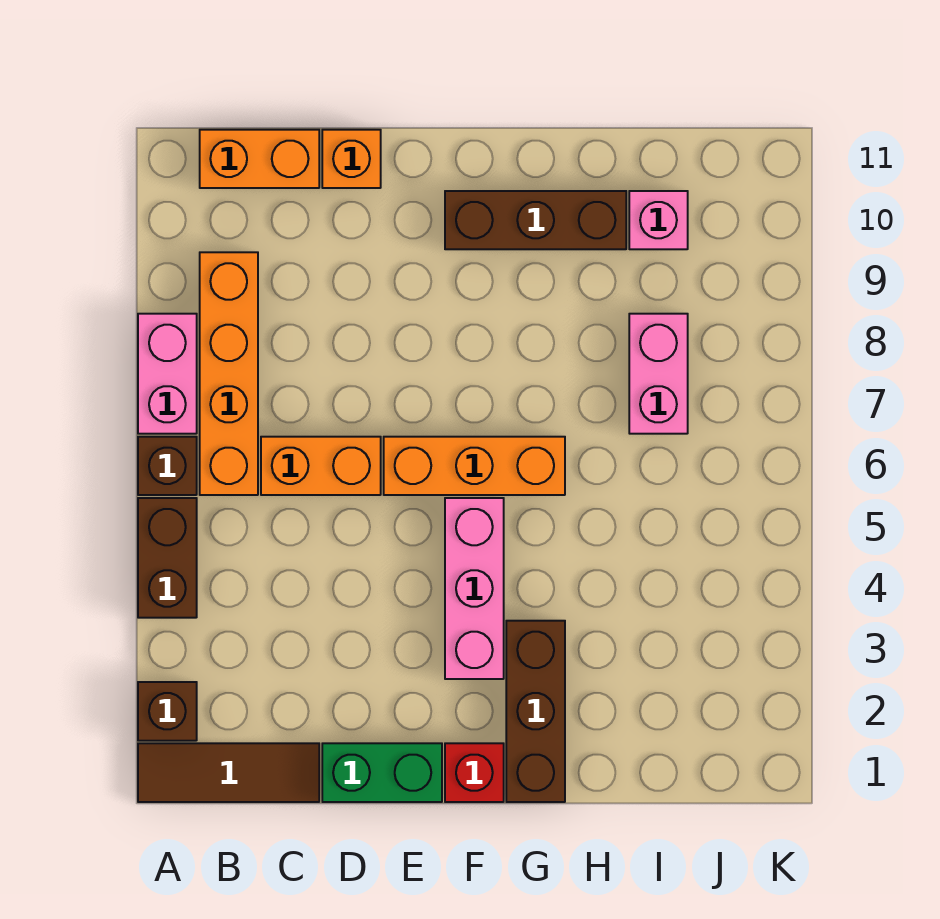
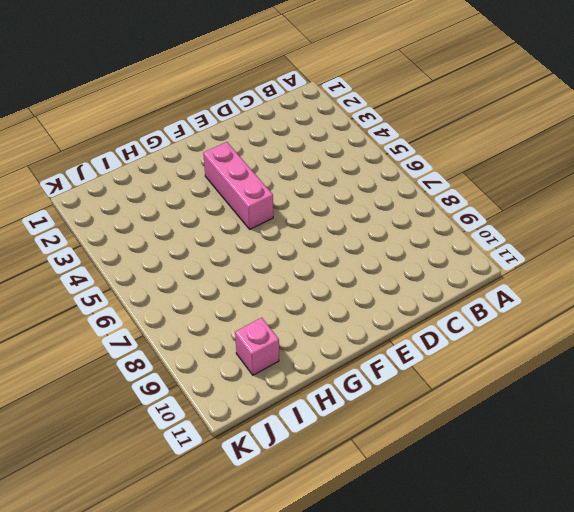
none -> brown tile A1:C1 level 1
none -> brown brick A2 level 1
none -> brown brick A4:A5 level 1

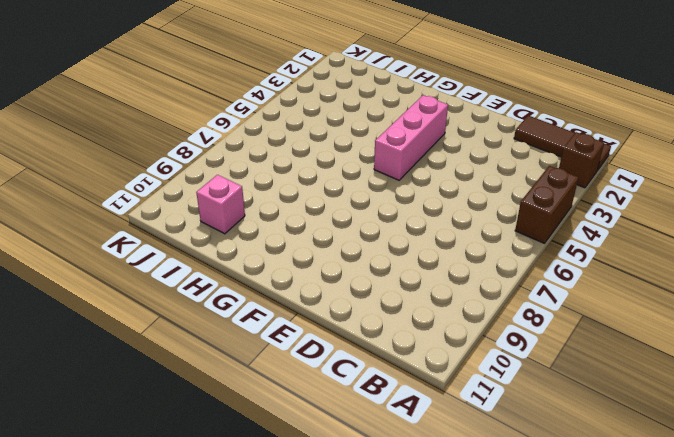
none -> brown brick A6 level 1
none -> pink brick A7:A8 level 1
none -> orange brick B6:B9 level 1

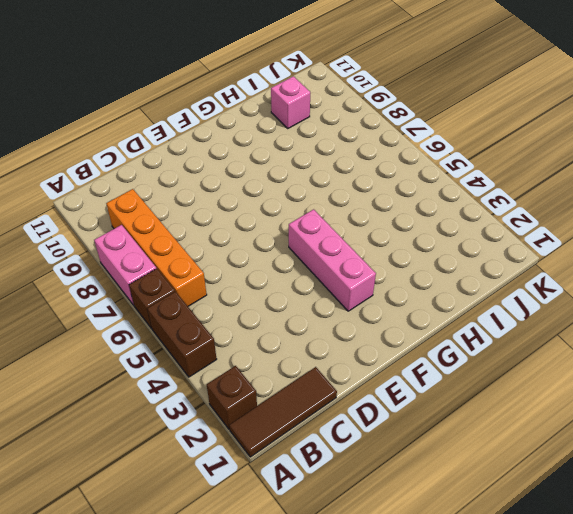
none -> orange brick B11:C11 level 1
none -> orange brick C6:D6 level 1
none -> green brick D1:E1 level 1

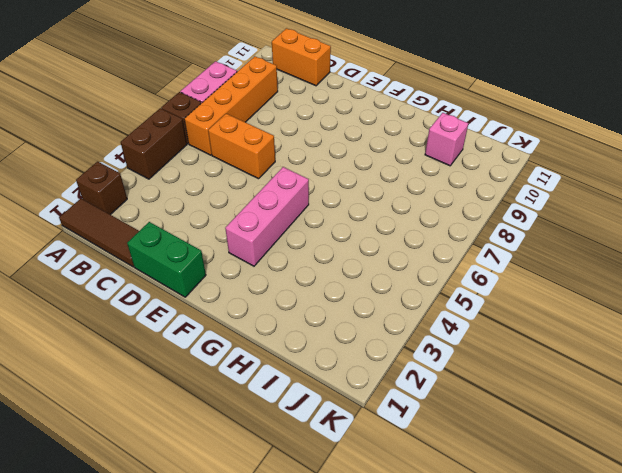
none -> orange brick D11 level 1
none -> orange brick E6:G6 level 1
none -> red brick F1 level 1

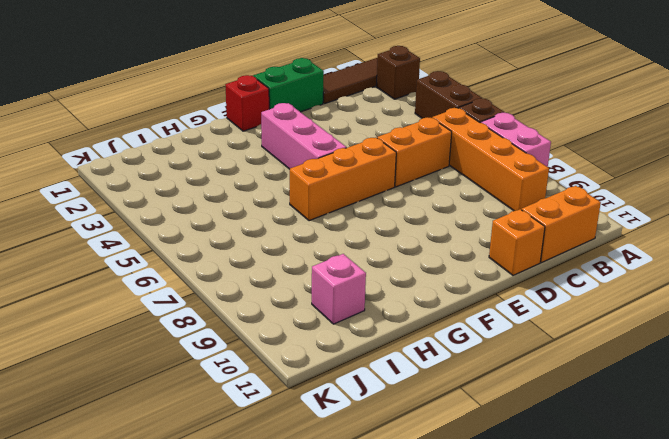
none -> brown brick F10:H10 level 1
none -> brown brick G1:G3 level 1
none -> pink brick I7:I8 level 1

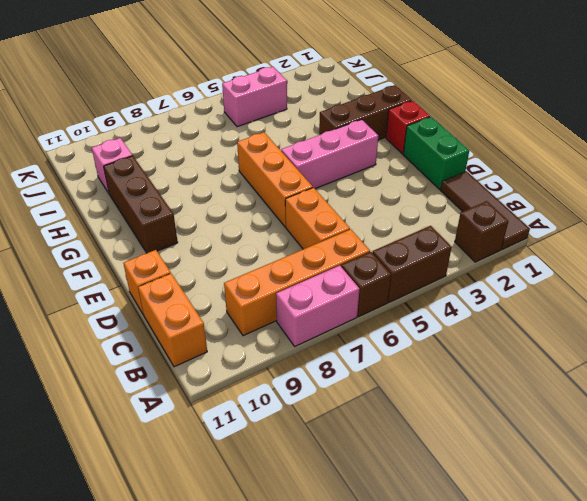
pink brick J4:J5 level 1 -> pink brick I7:I8 level 1

